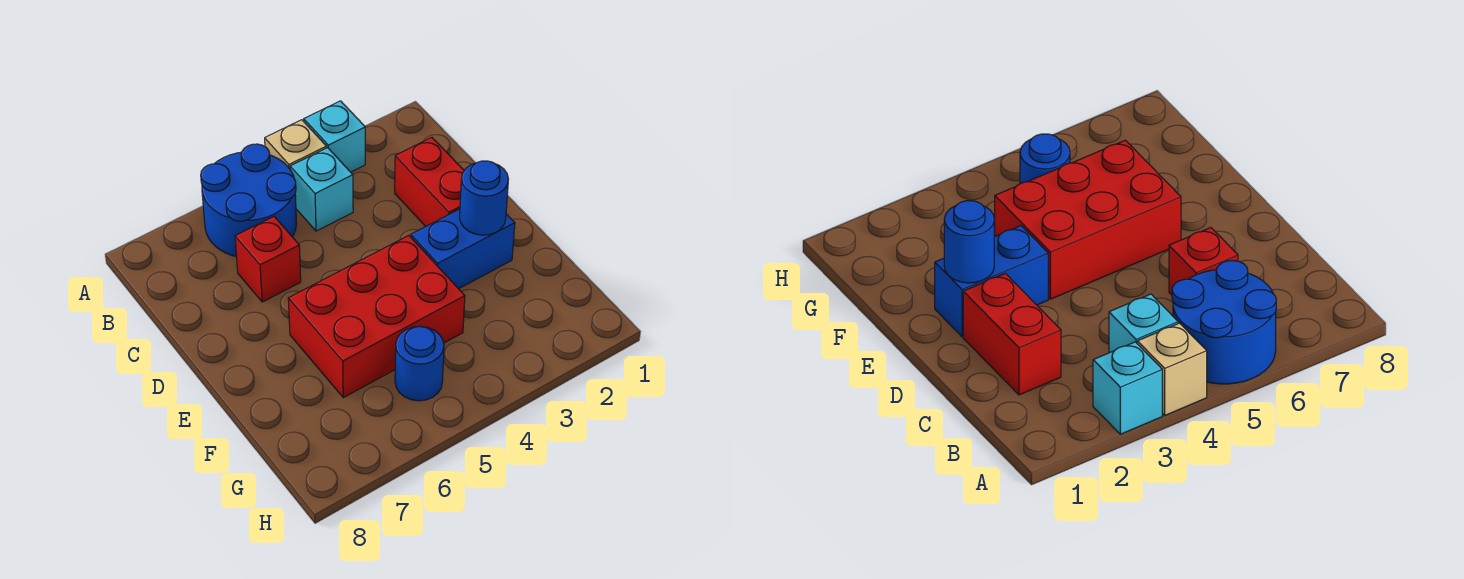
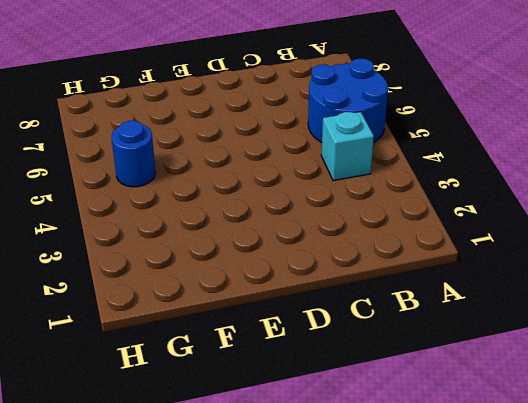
none -> cyan brick A3 level 1
none -> tan brick A4 level 1

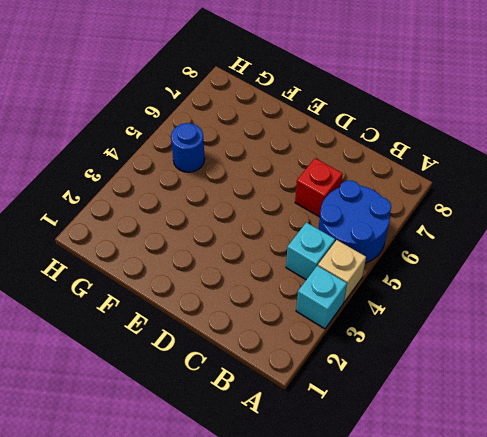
none -> red brick C2:D2 level 1
none -> blue brick E2:E3 level 1

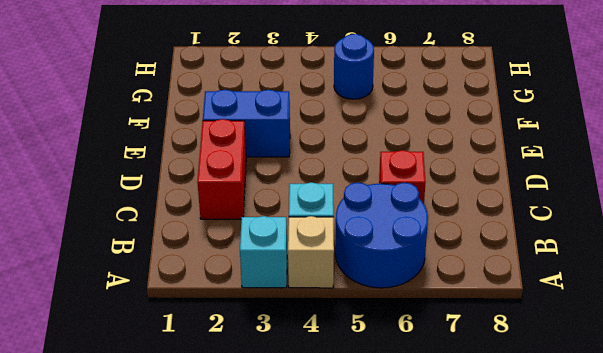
none -> red brick E4:F6 level 1
none -> blue round brick E2 level 2

